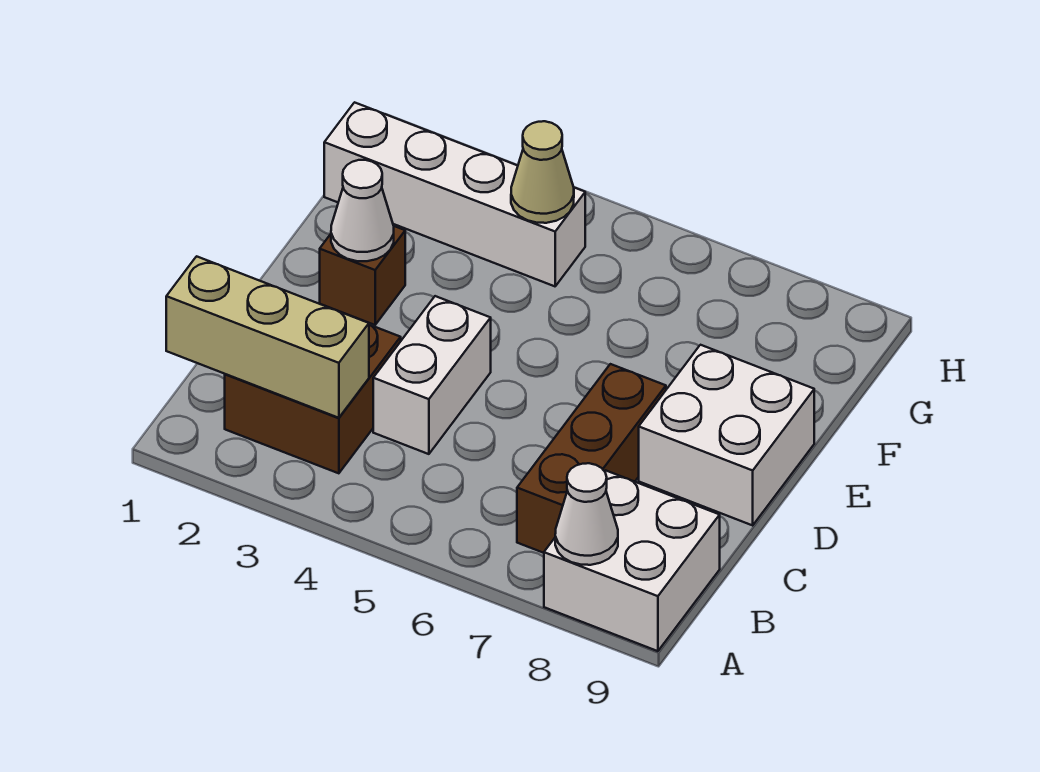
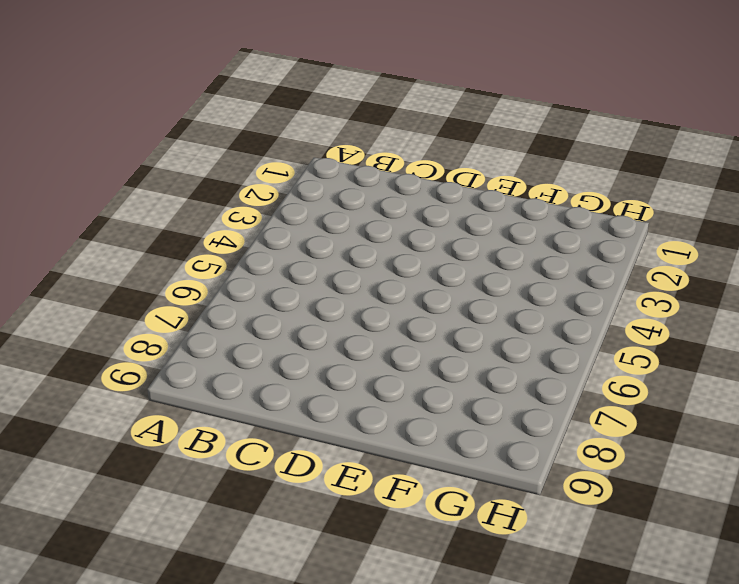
none -> white brick A8:B9 level 1
none -> brown brick B2:C3 level 1

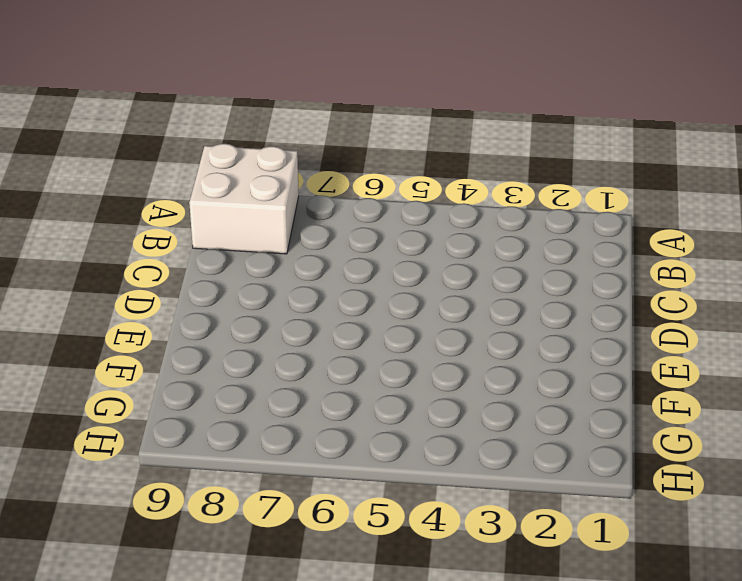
none -> brown brick B2:C3 level 1
none -> brown brick B7:D7 level 1

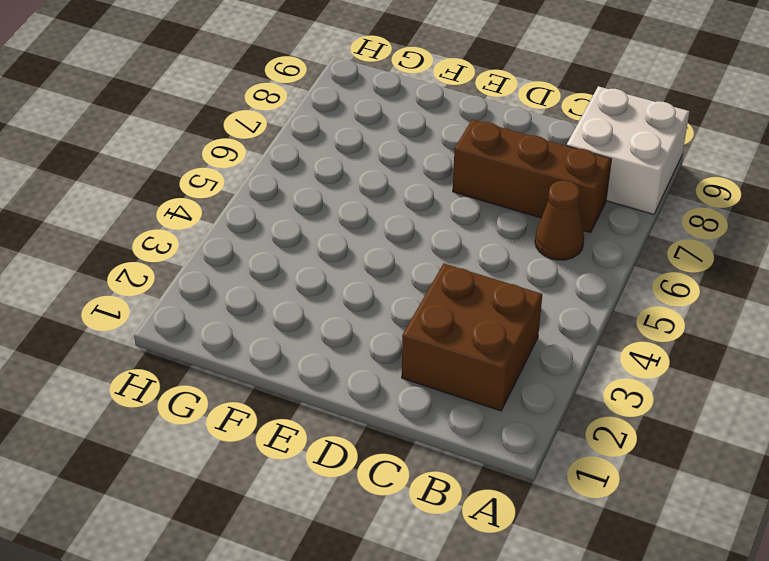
brown cone B6 level 1 -> none
none -> white brick C4:D4 level 1
none -> white brick D8:E9 level 1

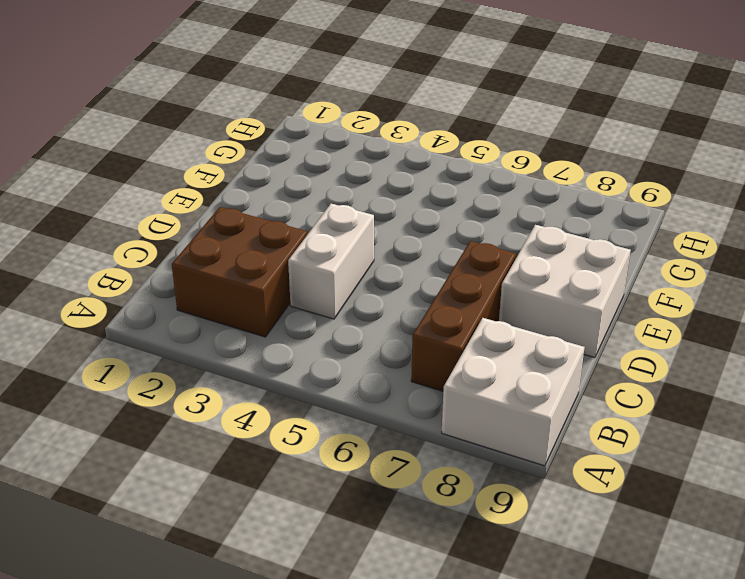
none -> brown brick E2 level 1
none -> white brick G1:G4 level 1

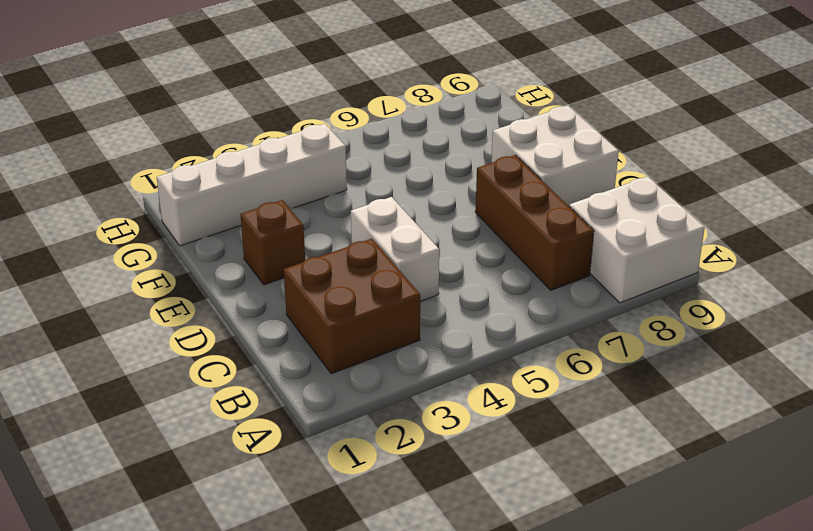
none -> white cone A8 level 2
none -> tan brick B1:B3 level 2

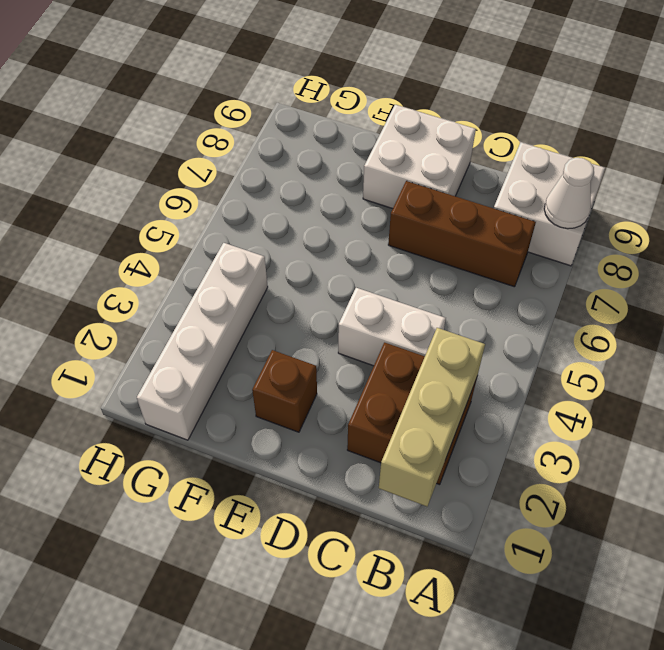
none -> white cone E2 level 2
none -> tan cone G4 level 2

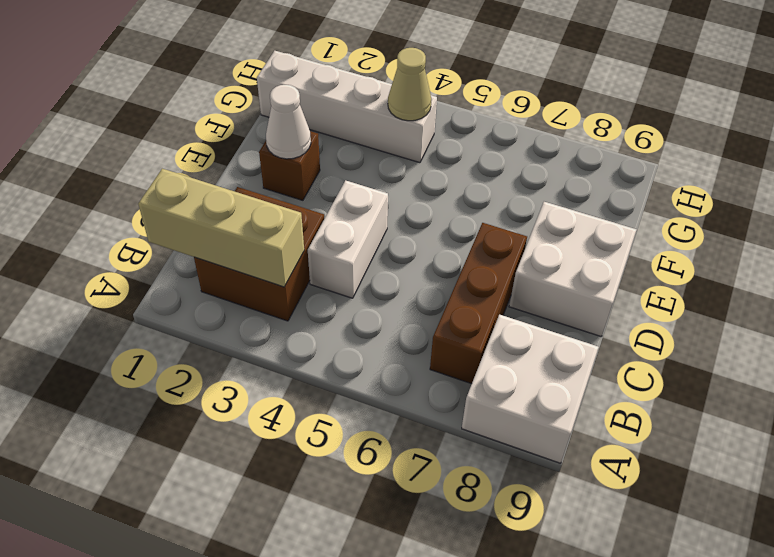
none -> white cone A8 level 2

